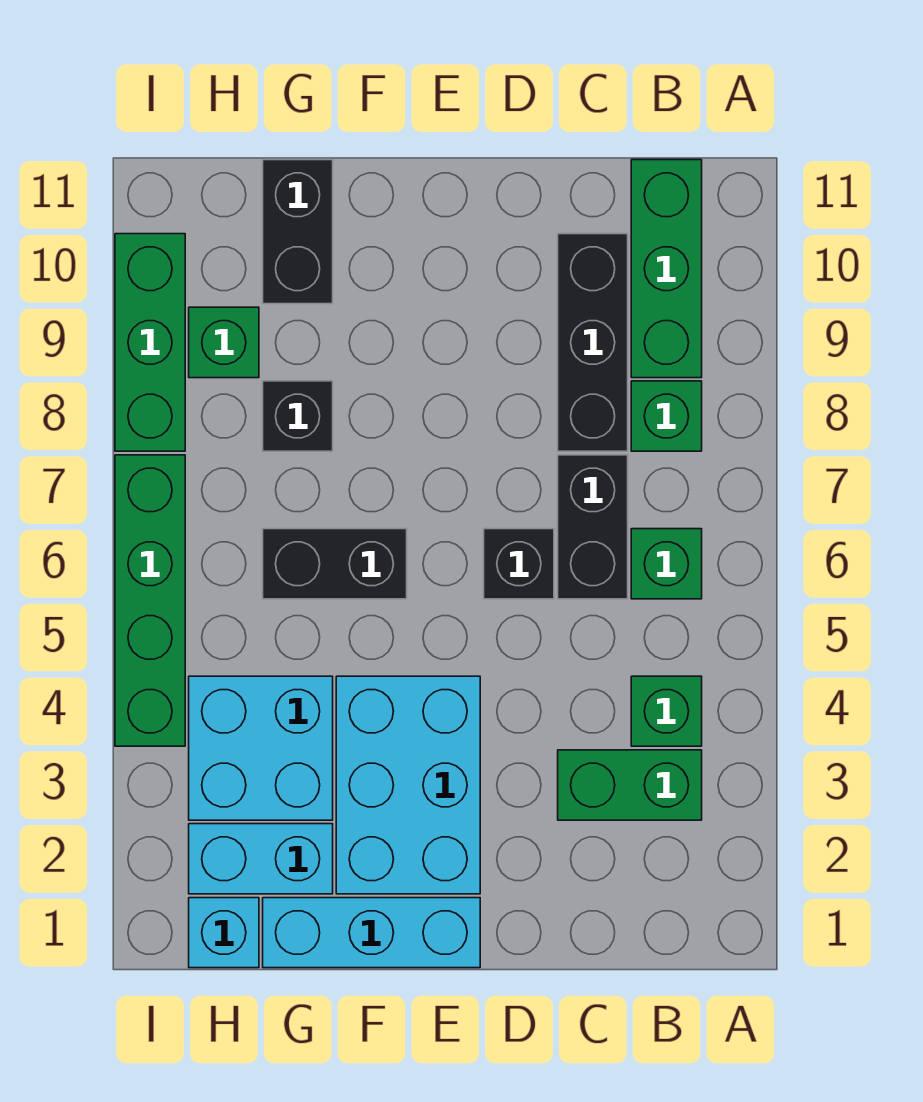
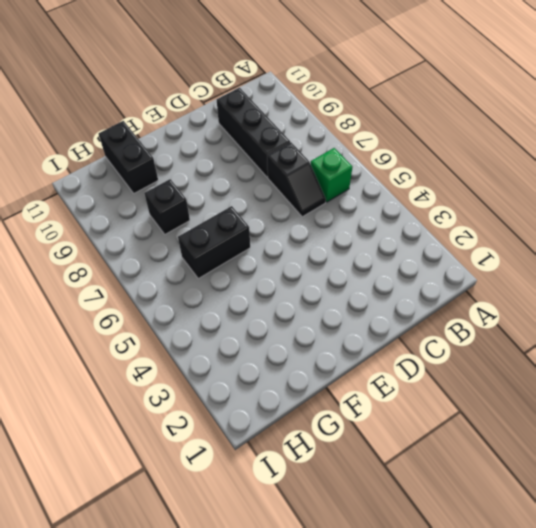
black slope C6:C7 level 1 top 7 -> black brick C6:C7 level 1
none -> green brick B3:C3 level 1
none -> green brick B4 level 1
none -> green brick B8 level 1

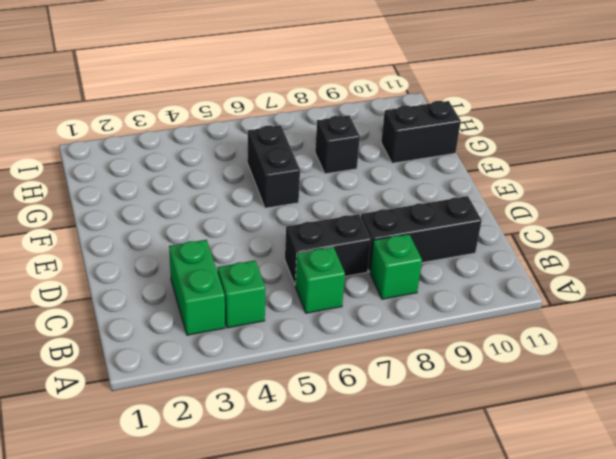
none -> green brick B9:B11 level 1
none -> black brick D6 level 1
none -> cyan brick E1:G1 level 1

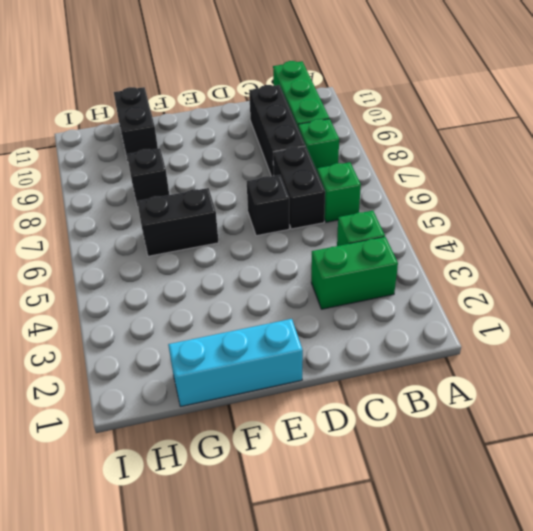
none -> cyan brick E2:F4 level 1
none -> cyan brick G2:H2 level 1
none -> cyan brick G3:H4 level 1

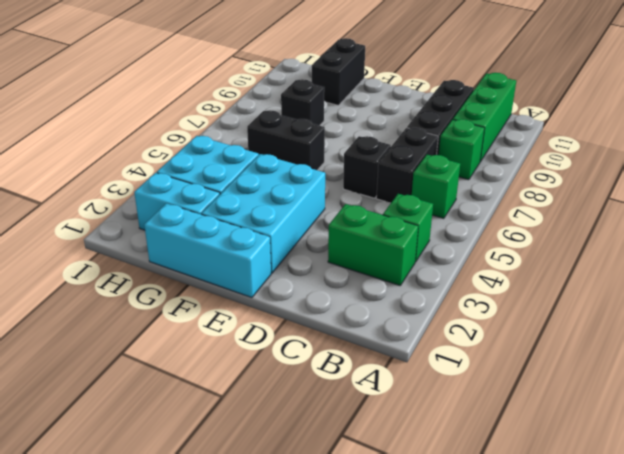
none -> cyan brick H1 level 1
none -> green brick H9 level 1
none -> green brick I4:I7 level 1

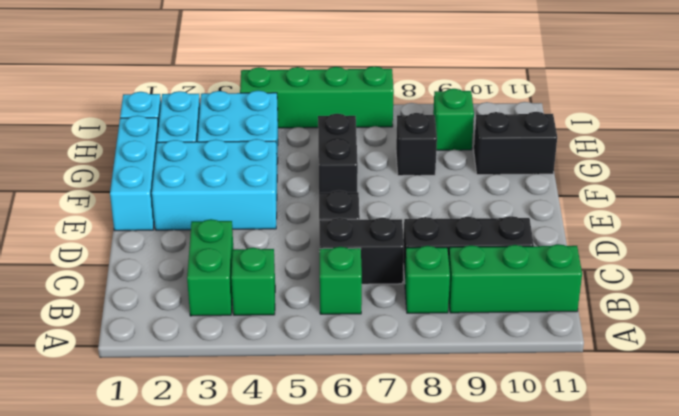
none -> green brick I8:I10 level 1

